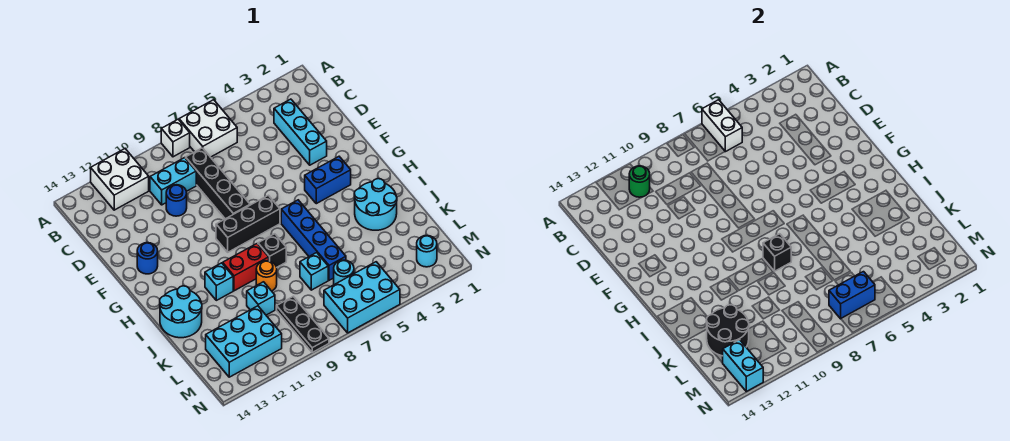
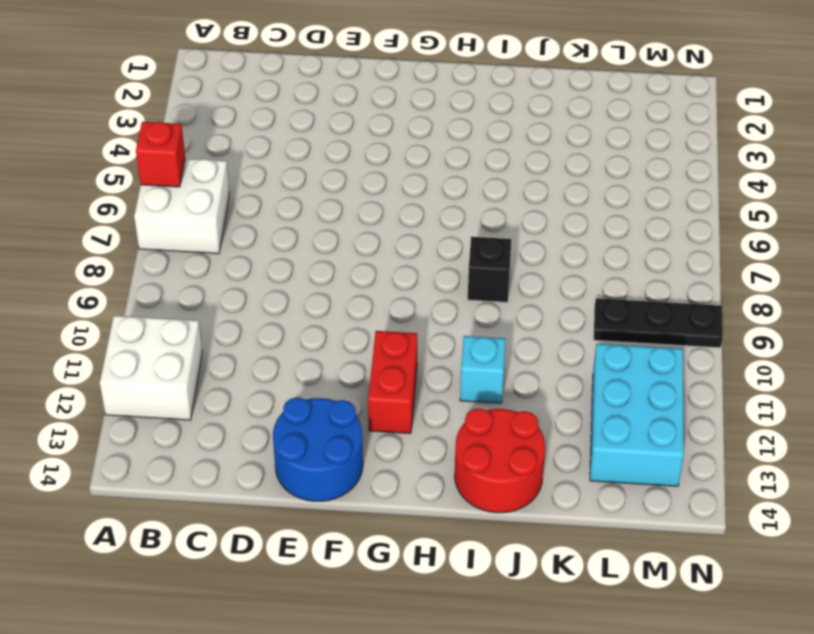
red brick A6 level 2 -> white brick A6:B6 level 2
blue round brick E13:F14 level 1 -> blue round brick F13 level 1
red brick G11:G12 level 1 -> red brick I9:I10 level 1
red round brick I13:J14 level 1 -> cyan round brick I13:J14 level 1
none -> white brick A8 level 1
none -> cyan brick C3:E3 level 1
none -> black brick C8:F8 level 1
none -> cyan brick C9:C10 level 1

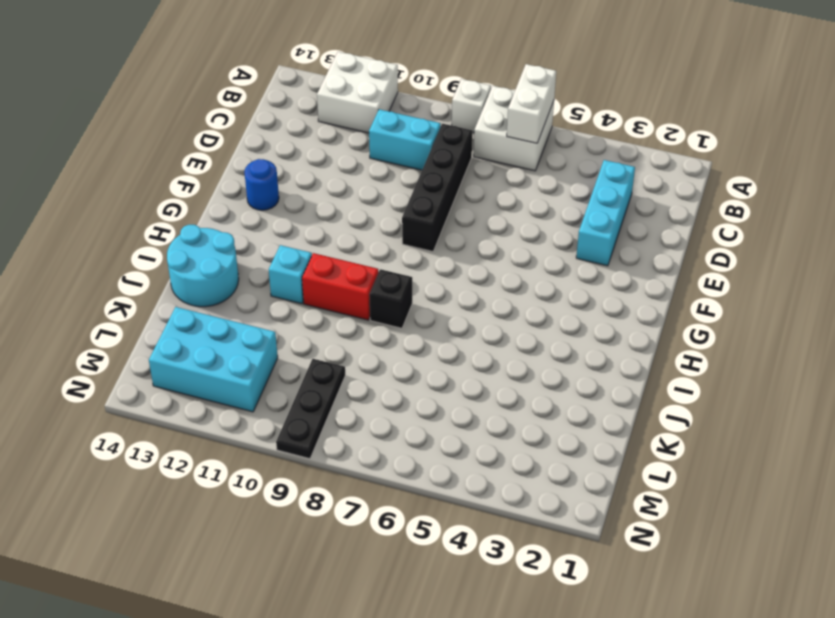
none -> blue round brick D10 level 1
none -> blue brick G3:G4 level 1
none -> black brick G7:G9 level 1
none -> blue brick H6:K6 level 1

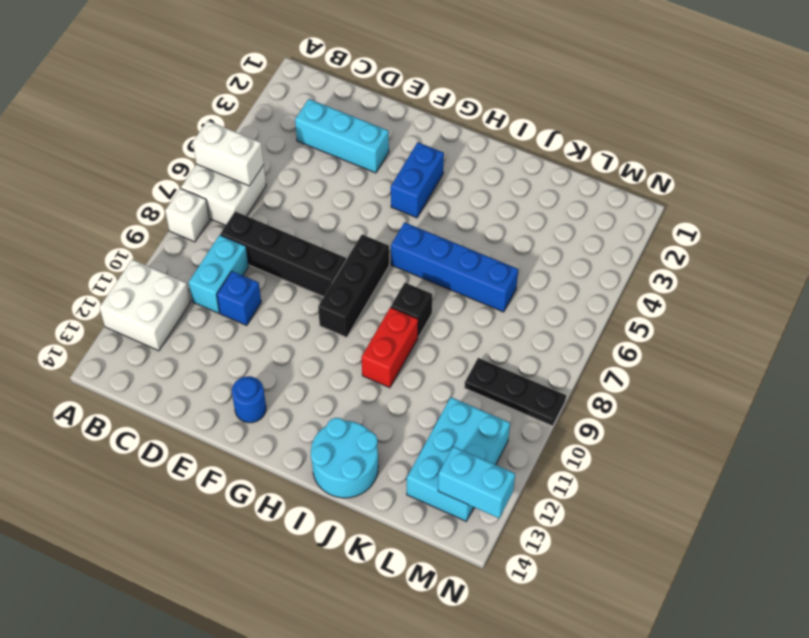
blue brick D10 level 1 -> blue round brick D10 level 1
none -> cyan round brick I2:J3 level 1
none -> cyan brick I11 level 1
none -> orange round brick J9 level 1
none -> cyan brick K7 level 1

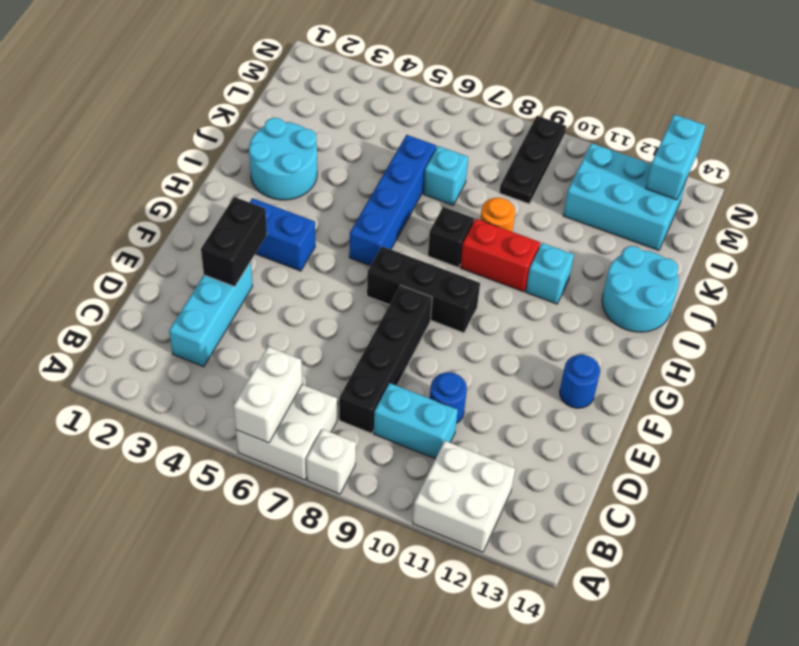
black brick E3:F3 level 2 -> none
none -> cyan brick K10 level 1
none -> cyan round brick L6 level 1
none -> cyan round brick M2 level 1
none -> cyan brick M5:N7 level 1

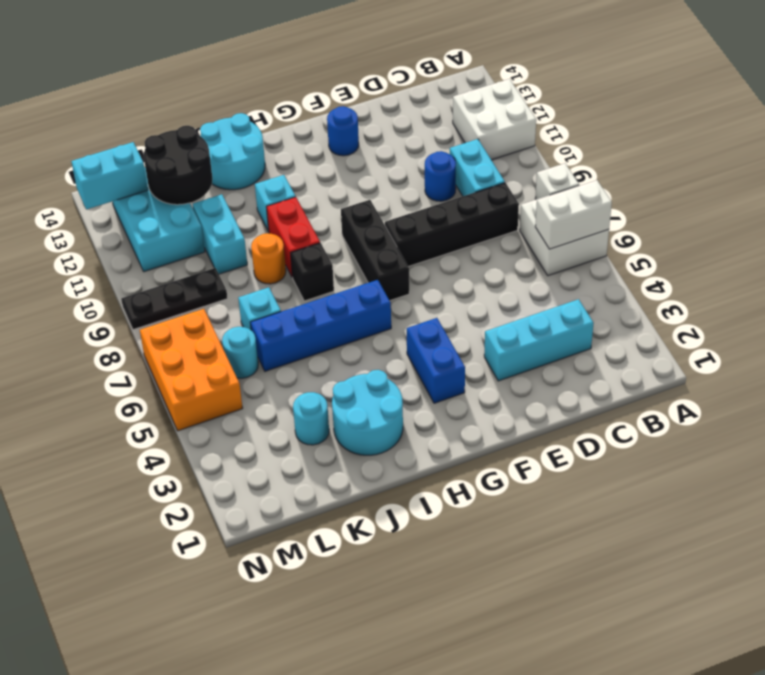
cyan round brick K3 level 1 -> cyan round brick M2 level 1
cyan brick K10:K11 level 1 -> cyan brick K10 level 1
orange brick M5:N7 level 1 -> cyan brick M5:N7 level 1
none -> green round brick B11 level 2
none -> black brick I8 level 2
none -> blue brick M6:M7 level 2

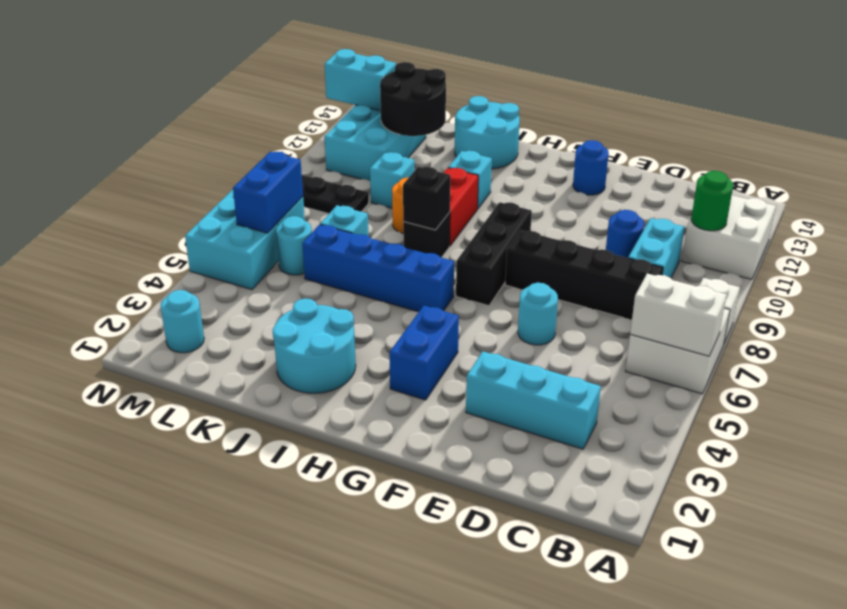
cyan round brick E6 level 1 -> none

